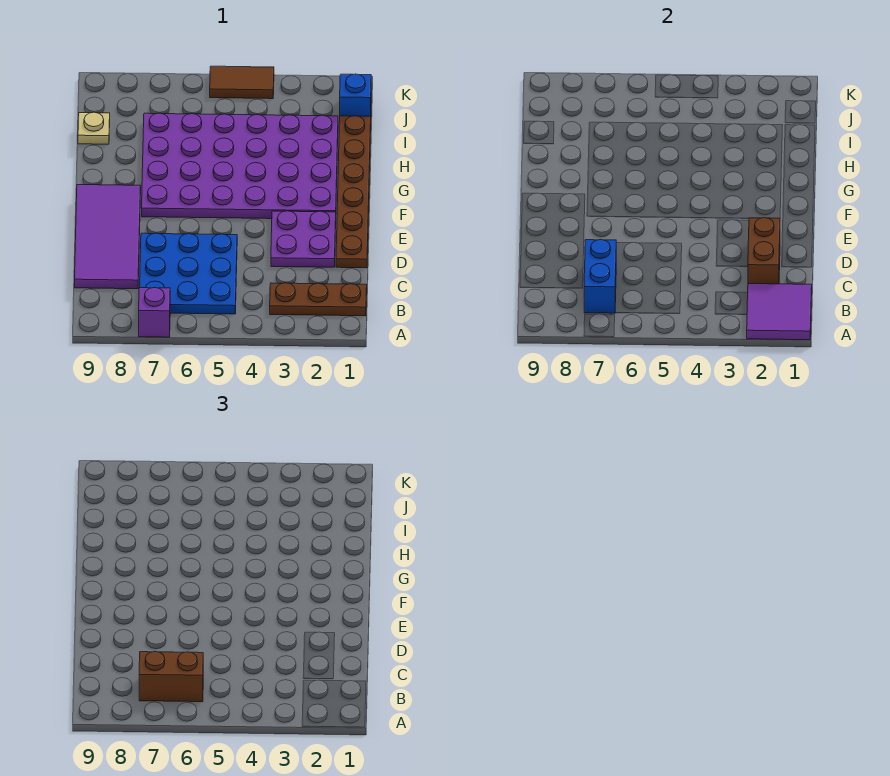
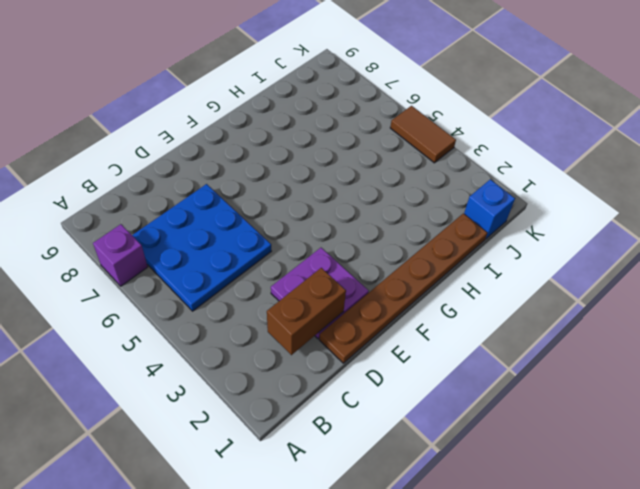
none -> brown plate B1:B3 level 1
none -> purple tile C8:F9 level 1
none -> purple plate F2:I7 level 1

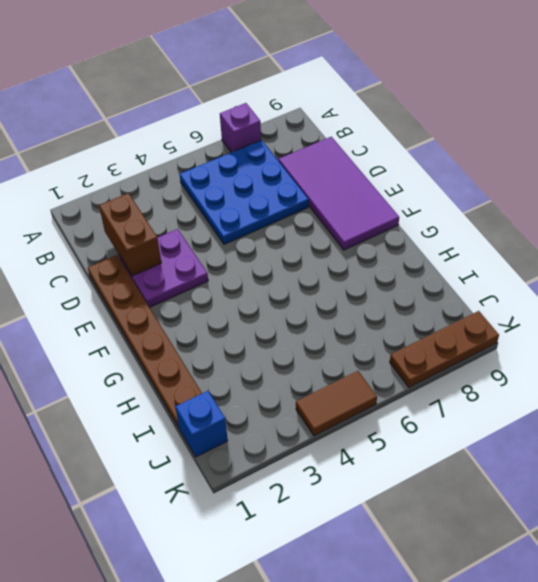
brown plate K7:K9 level 1 -> brown plate B1:B3 level 1
none -> purple plate F2:I7 level 1
none -> tan plate I9 level 1
none -> purple tile A1:B2 level 2

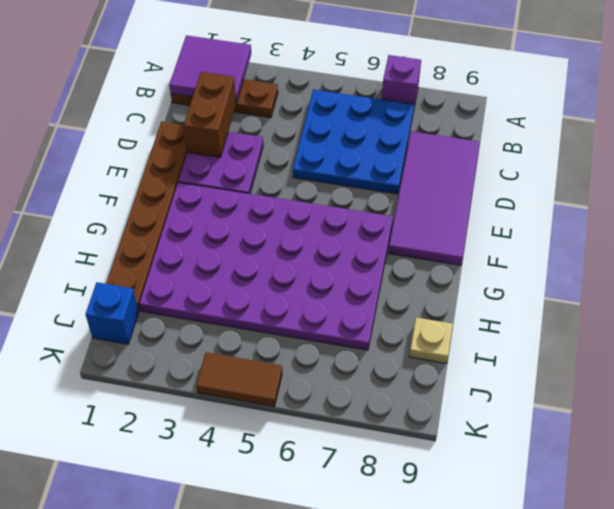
none -> blue brick B7:C7 level 2
none -> brown brick B6:B7 level 3

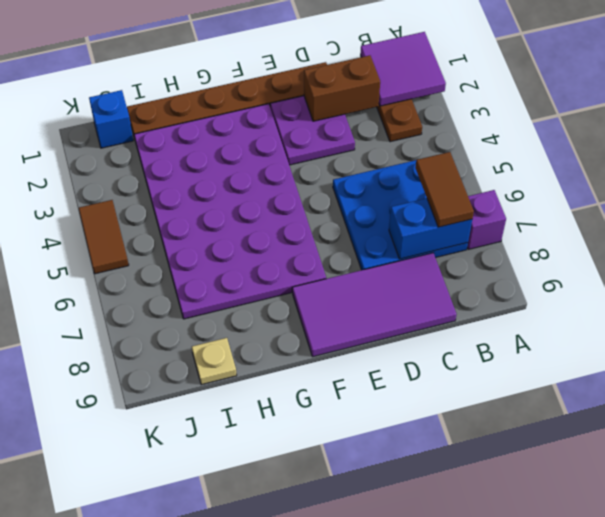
brown tile B6:B7 level 3 -> brown brick B6:B7 level 3

